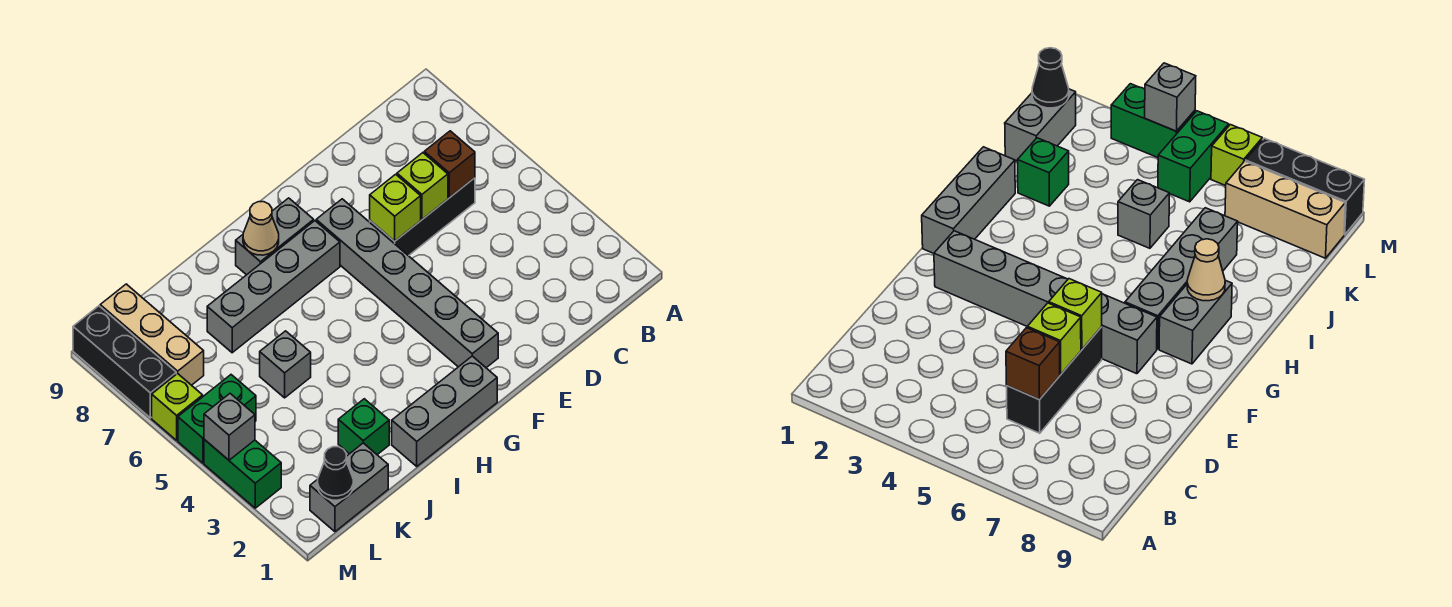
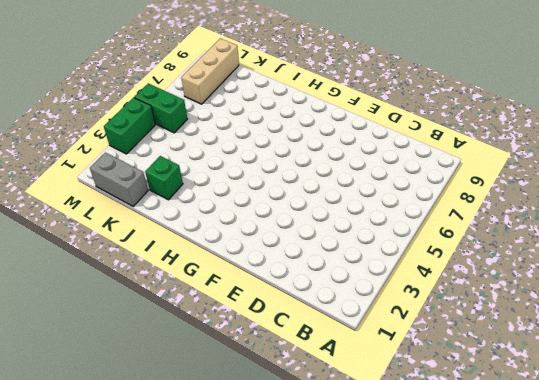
none -> black brick C6:E6 level 1
none -> grey brick F2:F7 level 1
none -> grey brick G1:I1 level 1

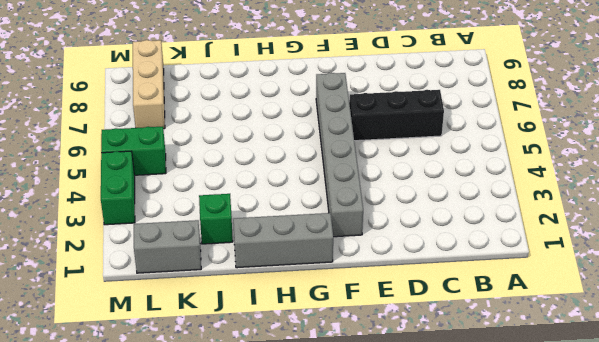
none -> grey brick G7:J7 level 1
none -> grey brick G8:H8 level 1
none -> grey brick J5 level 1

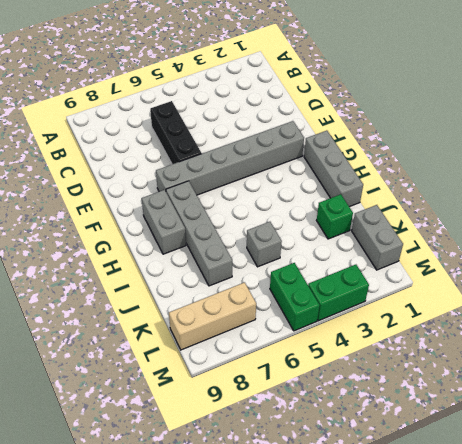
none -> lime brick M6 level 1
none -> black brick M7:M9 level 1
none -> brown brick C6 level 2

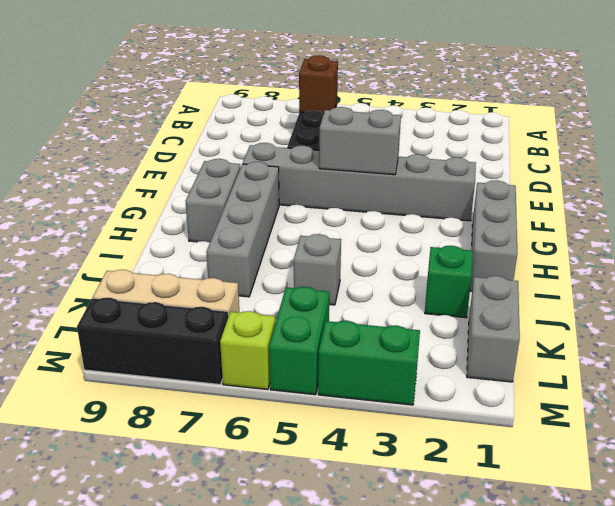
grey brick F4:F5 level 2 -> none
none -> lime brick D6 level 2
none -> lime brick E6 level 2
none -> tan cone H8 level 2

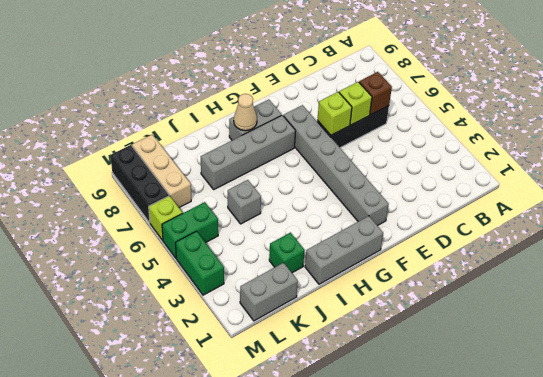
none -> black cone L1 level 2
none -> grey brick M4 level 2

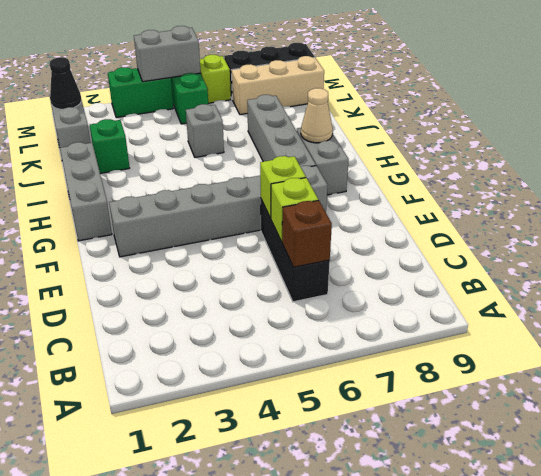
grey brick M4:M5 level 2 -> grey brick M4 level 2

